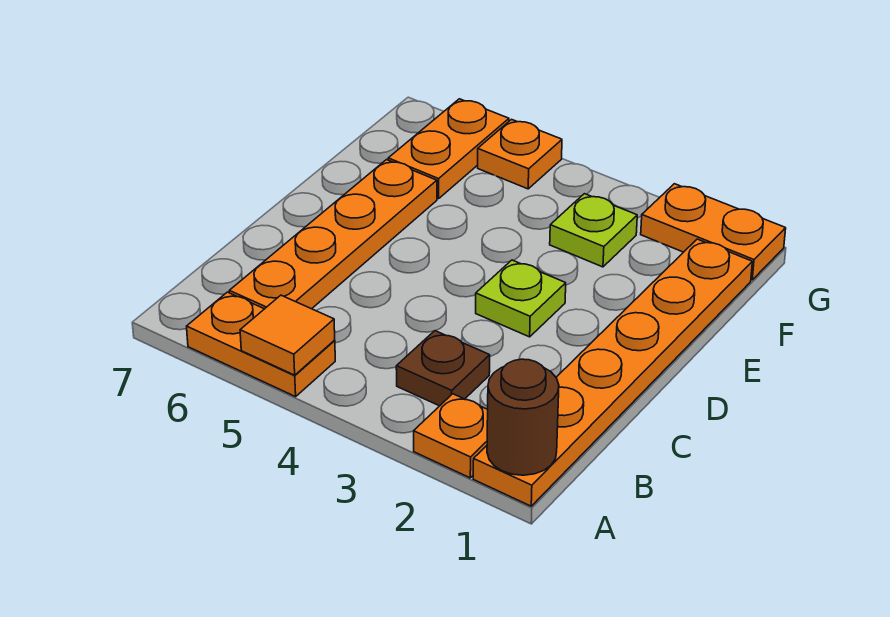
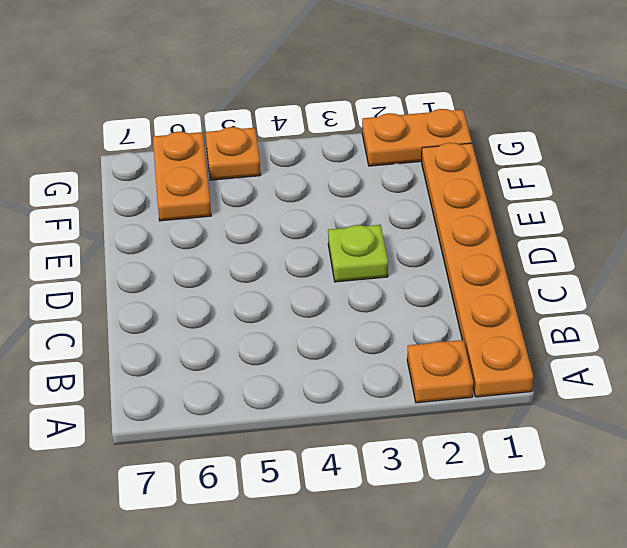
none -> orange plate A5:A6 level 1
none -> brown plate B3 level 1
none -> orange plate B6:E6 level 1

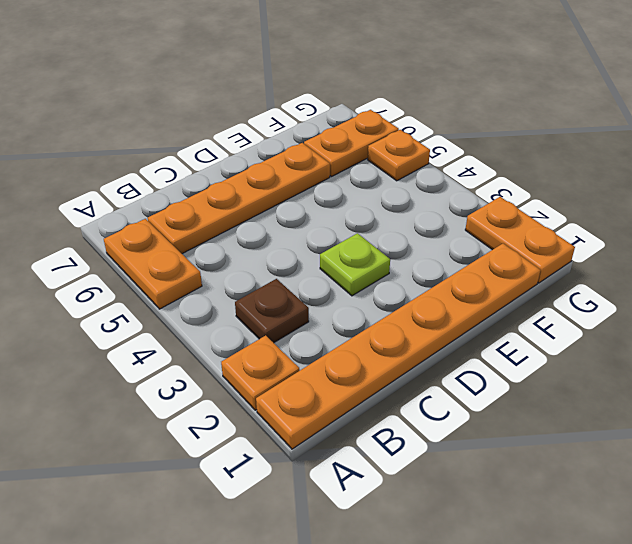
none -> lime plate F3 level 1
none -> brown round brick A1 level 2
none -> orange tile A5 level 2

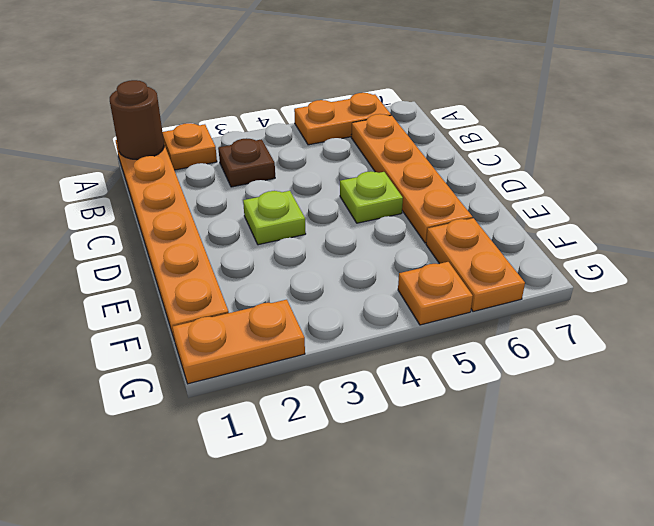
lime plate D5 level 1 -> lime plate F3 level 1
none -> orange tile A5 level 2

